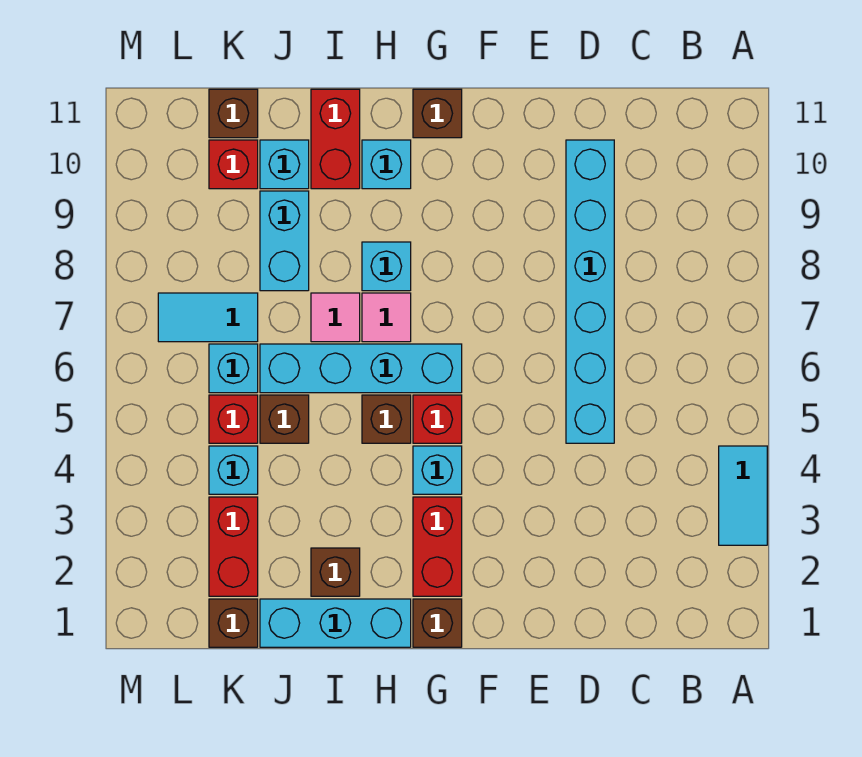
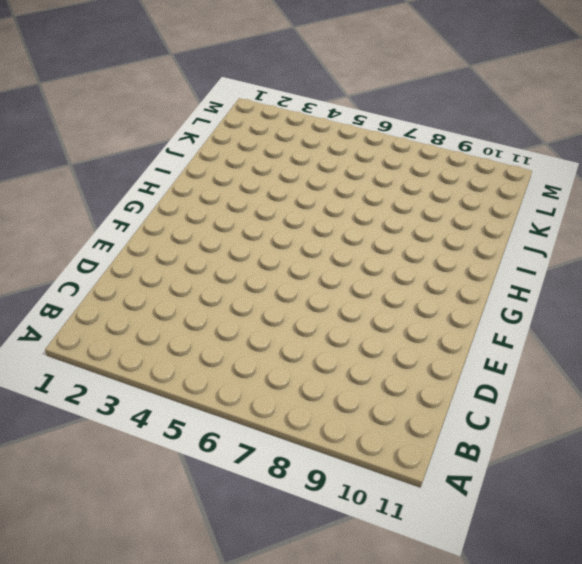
none -> cyan tile A3:A4 level 1
none -> cyan brick D5:D10 level 1
none -> brown brick G1 level 1

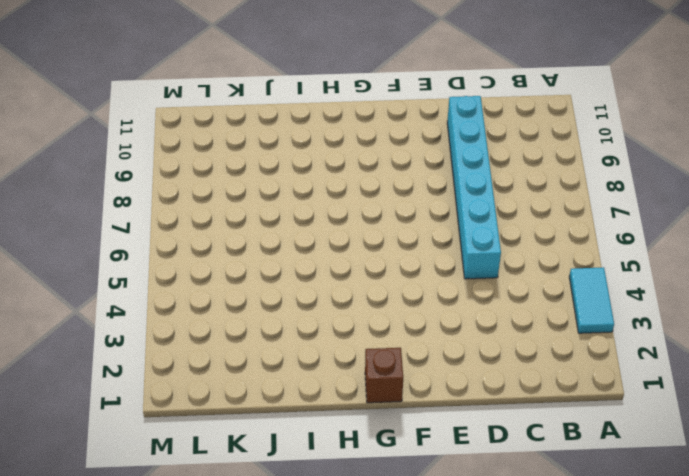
none -> red brick G2:G3 level 1
none -> cyan brick G4 level 1
none -> red brick G5 level 1

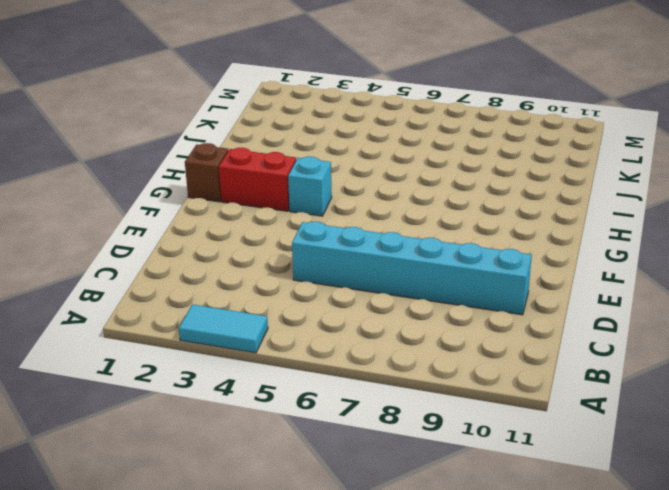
none -> red brick G5 level 1
none -> cyan brick G6:J6 level 1
none -> brown brick G11 level 1

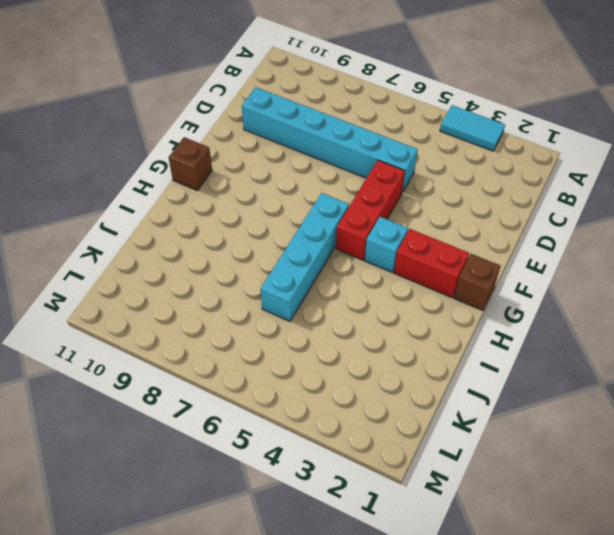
red brick E5:G5 level 1 -> red brick G5 level 1
none -> cyan brick H1:J1 level 1
none -> brown brick H5 level 1
none -> pink tile H7 level 1

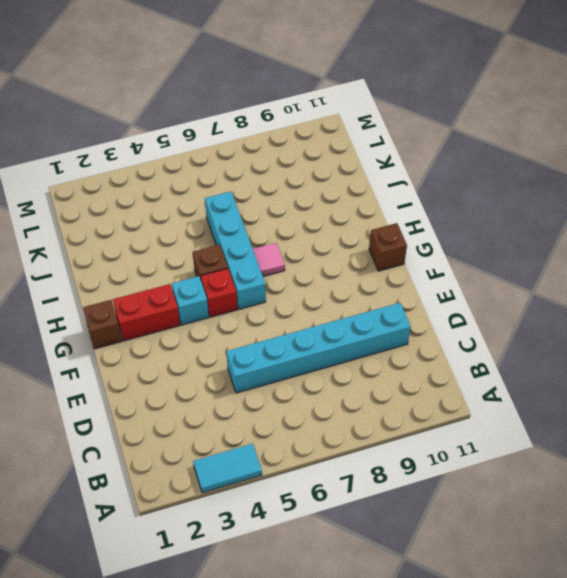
none -> cyan brick H1:J1 level 1
none -> cyan brick H8 level 1
none -> cyan brick H10 level 1

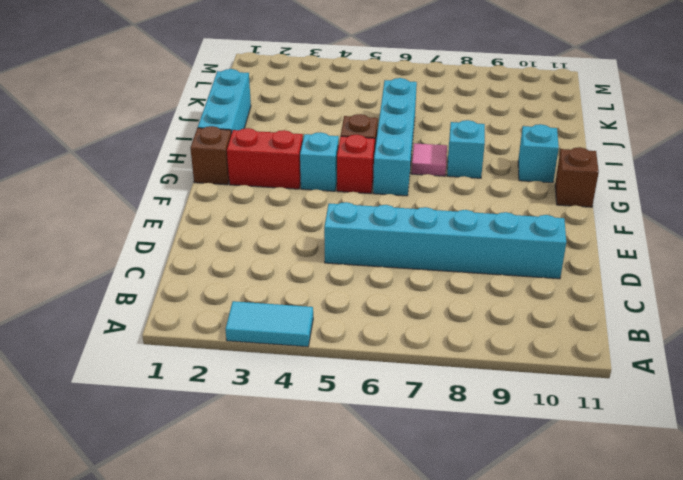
none -> brown brick I2 level 1
none -> pink tile I7 level 1
none -> red brick I10:I11 level 1

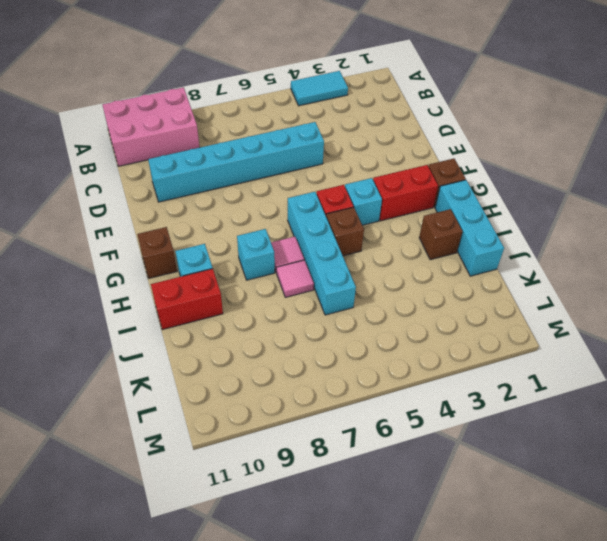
pink brick A9:B11 level 1 -> none
none -> brown brick J5 level 1
none -> cyan brick J8:J9 level 1
none -> cyan brick J10 level 1

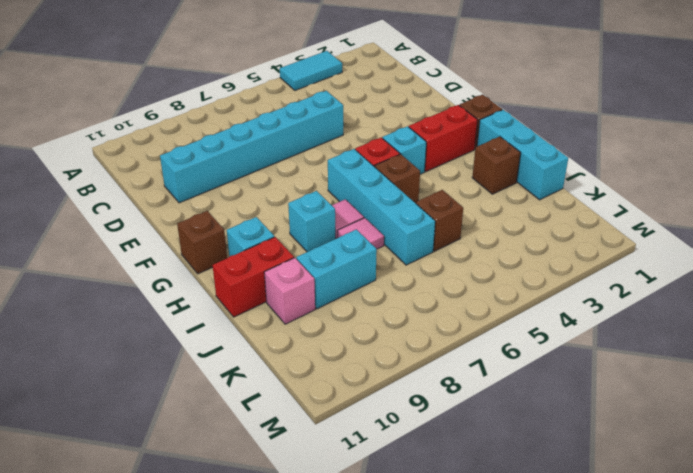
pink brick J10 level 1 -> cyan brick J10 level 1
none -> brown brick K1 level 1
none -> red brick K2:K3 level 1
none -> cyan brick K4 level 1

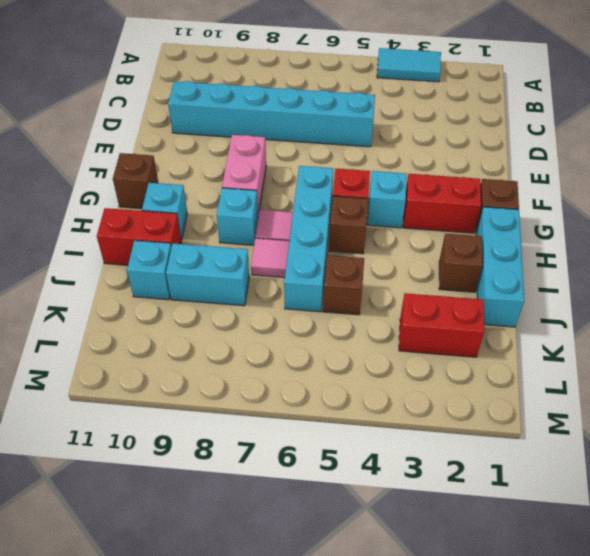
pink brick F8:G8 level 1 -> none
none -> brown brick K1 level 1
none -> cyan brick K4 level 1
none -> red brick K5 level 1

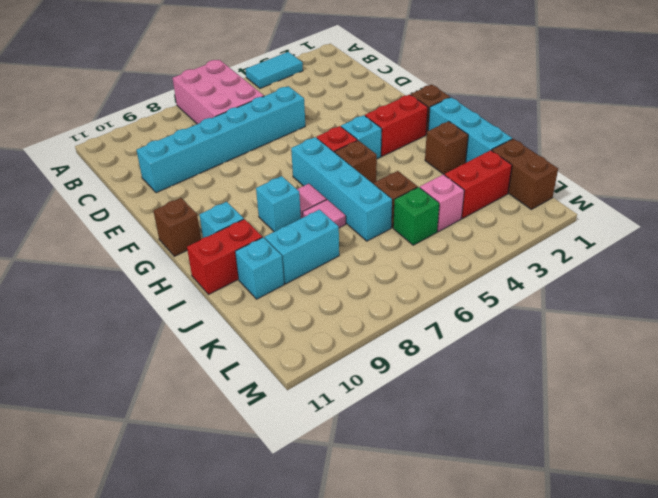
pink brick A6:C7 level 1 -> none
brown brick K1:L1 level 1 -> brown brick K1 level 1
pink brick K4 level 1 -> cyan brick K4 level 1
green brick K5 level 1 -> red brick K5 level 1
none -> cyan brick K6 level 1
none -> cyan tile K7:L7 level 1
none -> red brick K10 level 1

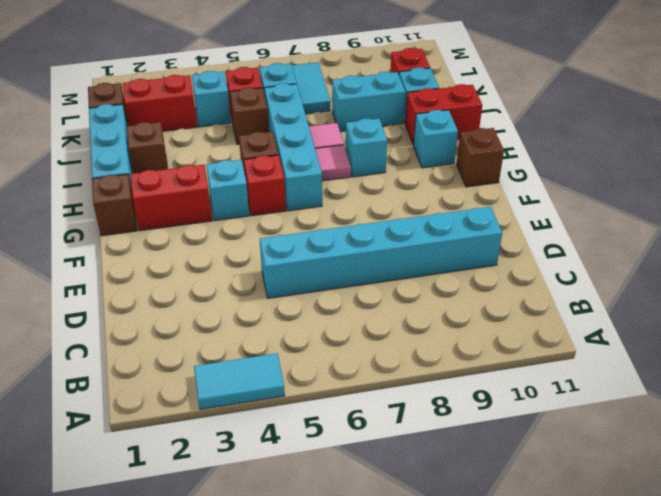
none -> brown brick K11 level 1

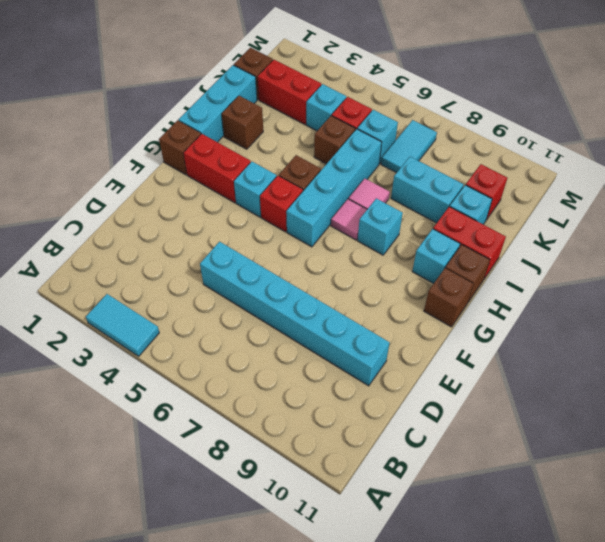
brown brick H11 level 1 -> brown brick K11 level 1

